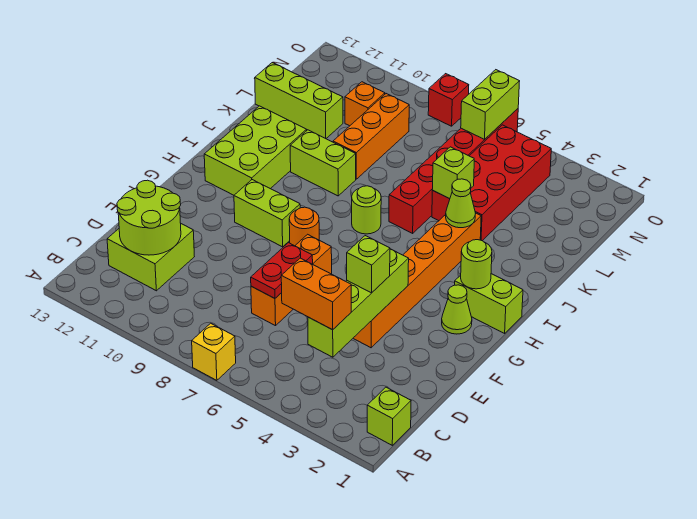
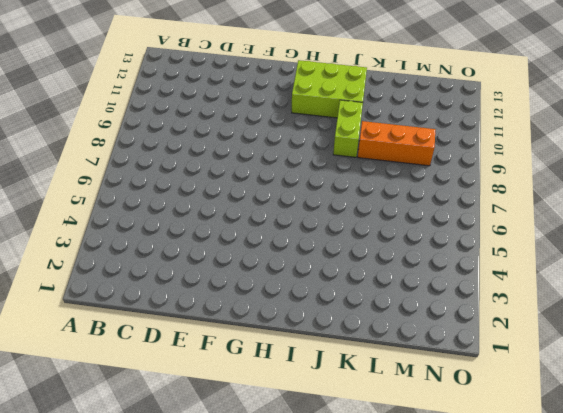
none -> yellow brick A7 level 1
none -> lime brick B1 level 1
none -> lime brick C11:D12 level 1

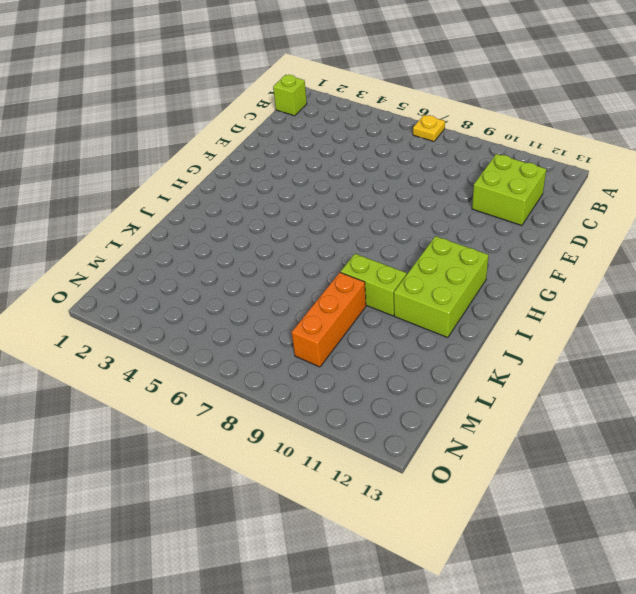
yellow plate A7 level 1 -> yellow brick A7 level 1
none -> orange brick D7:F7 level 1
none -> orange brick E4:J4 level 1
none -> lime cone G2 level 1

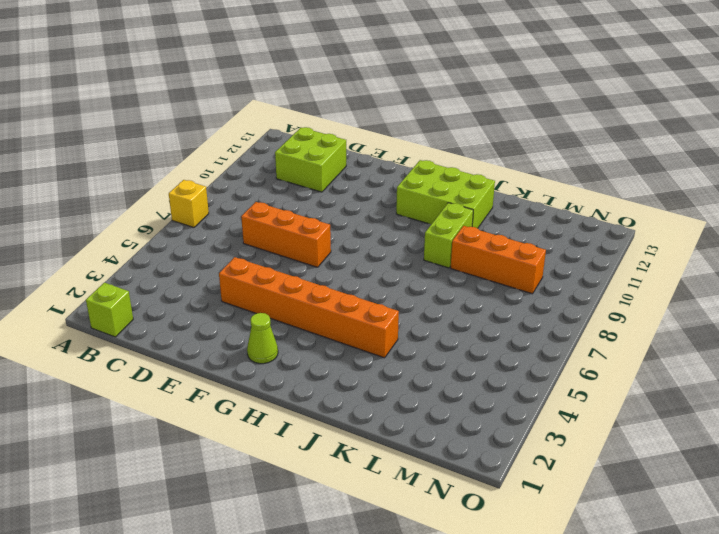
none -> orange round brick G8 level 1
none -> lime brick G9:G10 level 1
none -> lime brick H1:H2 level 1

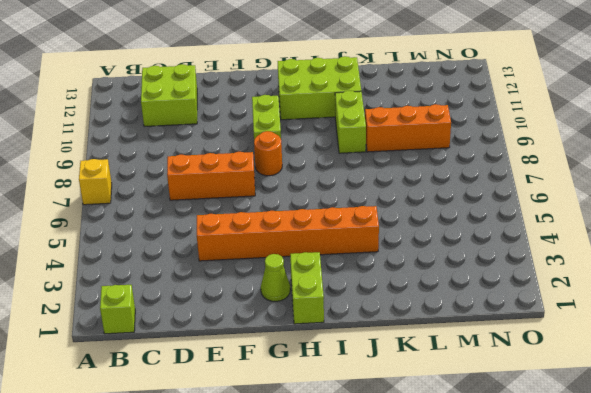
none -> lime round brick I7 level 1
none -> red brick J6:O6 level 1
none -> red brick K4:N5 level 1

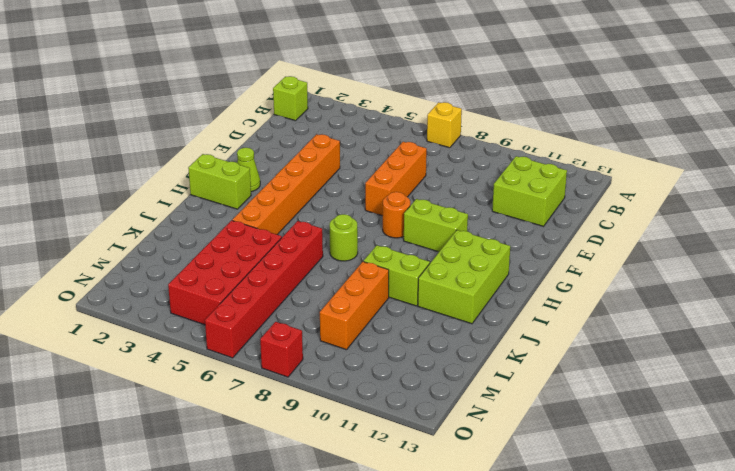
none -> lime brick L11:L13 level 1
none -> orange brick M10 level 1
none -> lime brick C4:F4 level 2

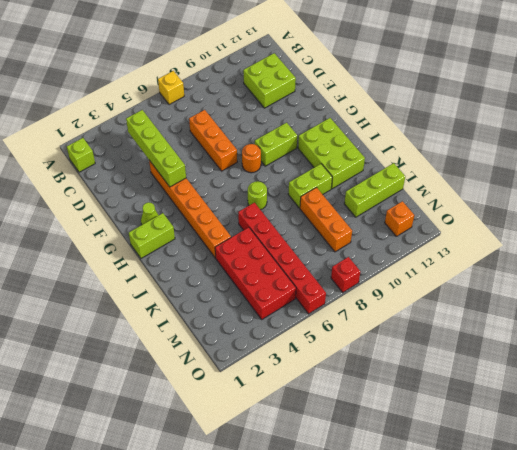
orange brick N12 level 1 -> orange brick M10 level 1
none -> lime round brick C11:D12 level 2
none -> red plate D7:E7 level 2
none -> lime round brick H2 level 2

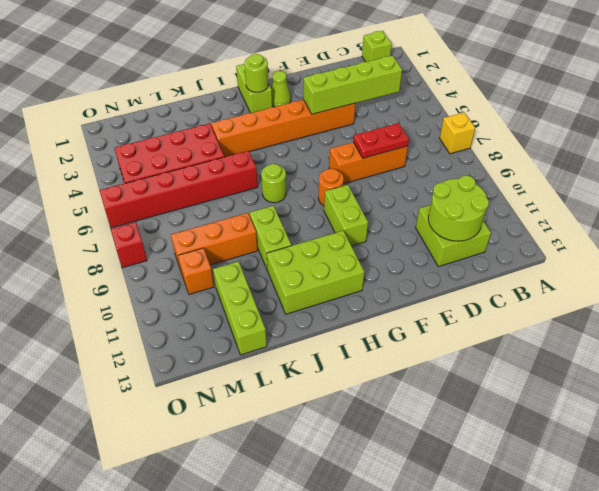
none -> lime cone J4 level 2
none -> lime brick K5 level 2
none -> lime brick N6:O6 level 2

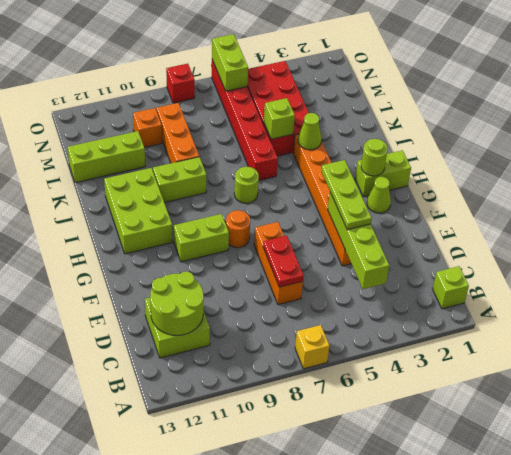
lime plate E4:G4 level 3 -> lime brick E4 level 3
none -> orange brick C4:C5 level 3

